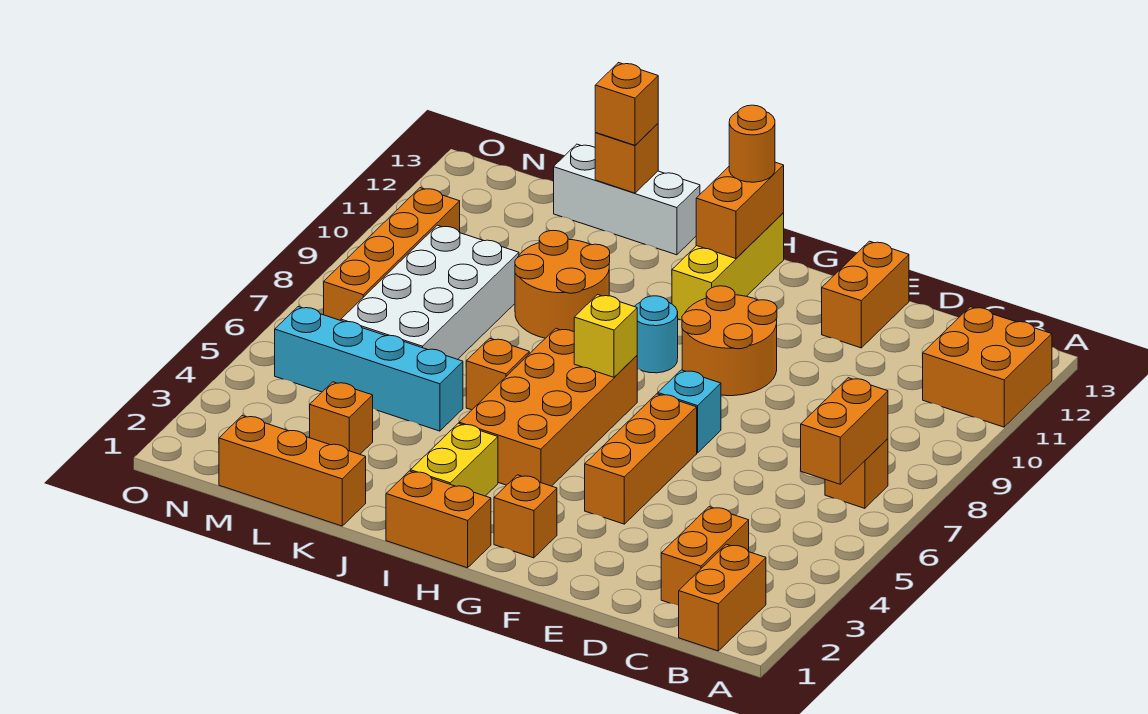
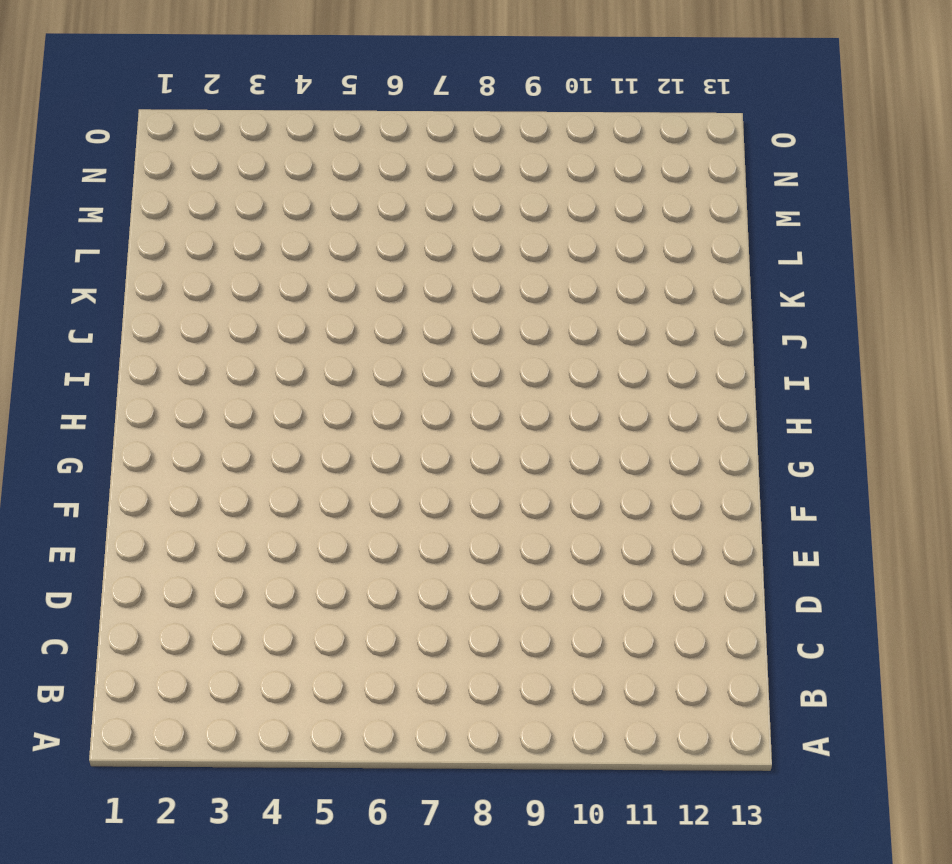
none -> orange brick A11:B12 level 1
none -> orange brick B1:B2 level 1
none -> orange brick B7 level 1

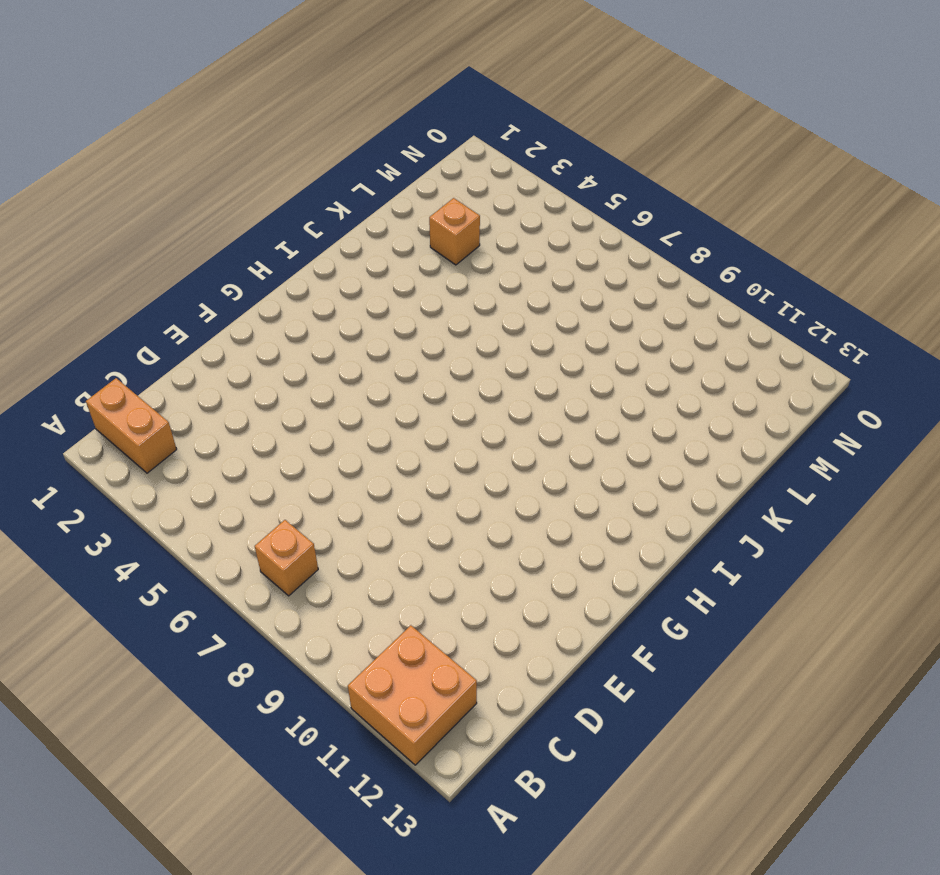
none -> orange brick C2:C3 level 1
none -> orange brick E12:E13 level 1
none -> orange brick F4:F6 level 1

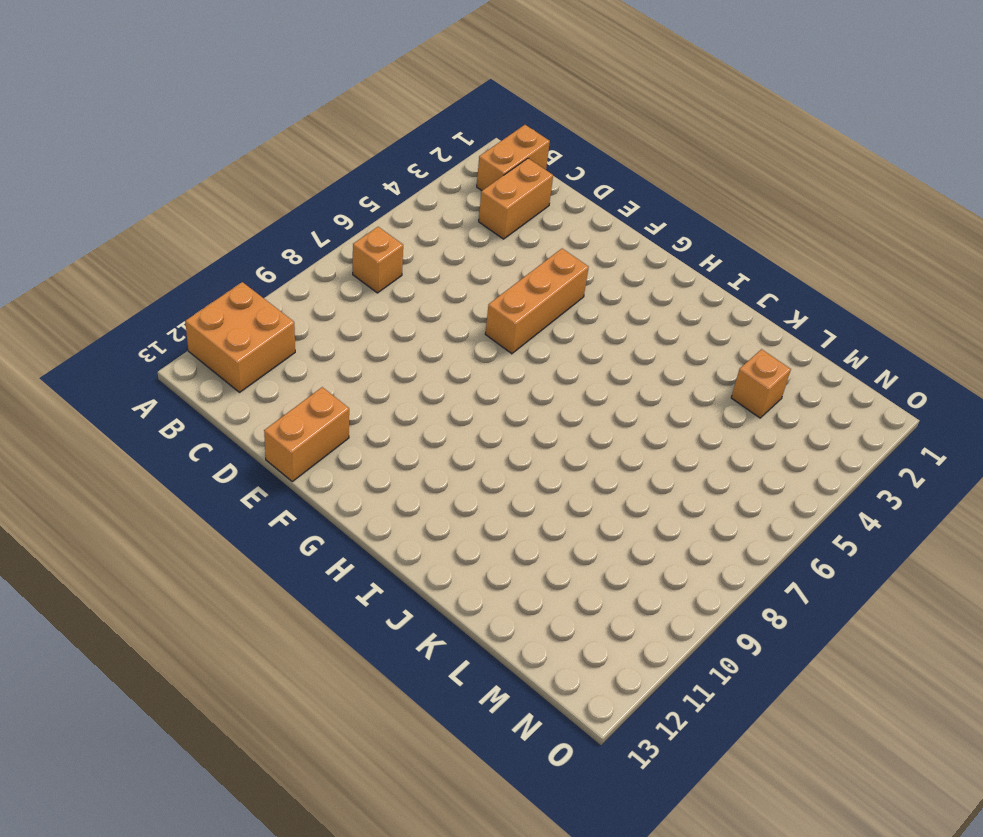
none -> cyan brick F7 level 1
none -> orange round brick F9:G10 level 1
none -> orange brick G2 level 1

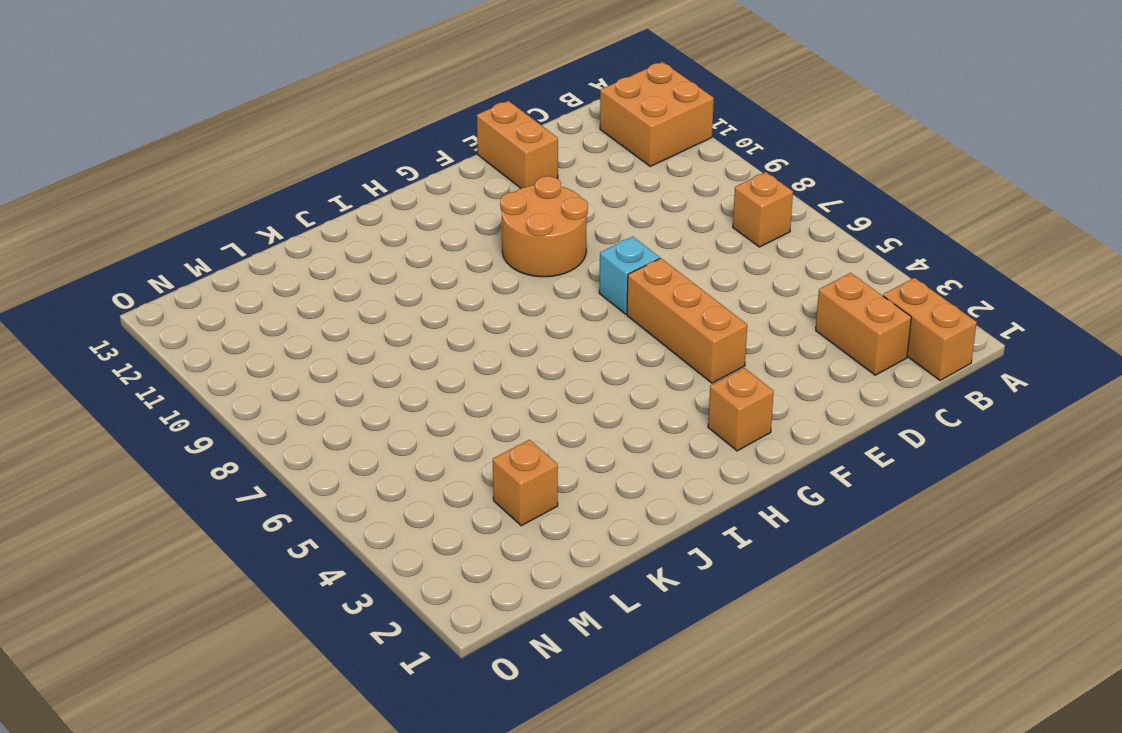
none -> orange brick H1:I1 level 1
none -> orange brick H4:I7 level 1
none -> cyan round brick H9 level 1

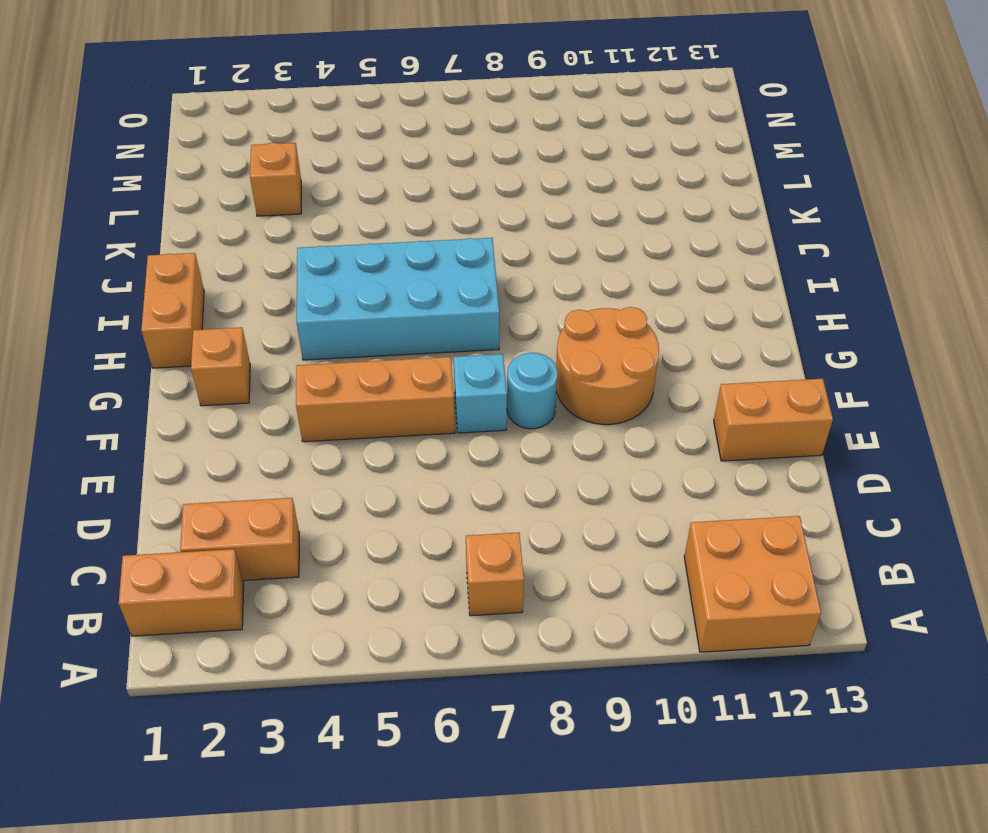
cyan round brick F8 level 1 -> cyan round brick H9 level 1
cyan brick H4:I7 level 1 -> orange brick H4:I7 level 1
none -> yellow brick H11:H13 level 1
none -> yellow brick I2:I3 level 1
none -> orange brick J6 level 1

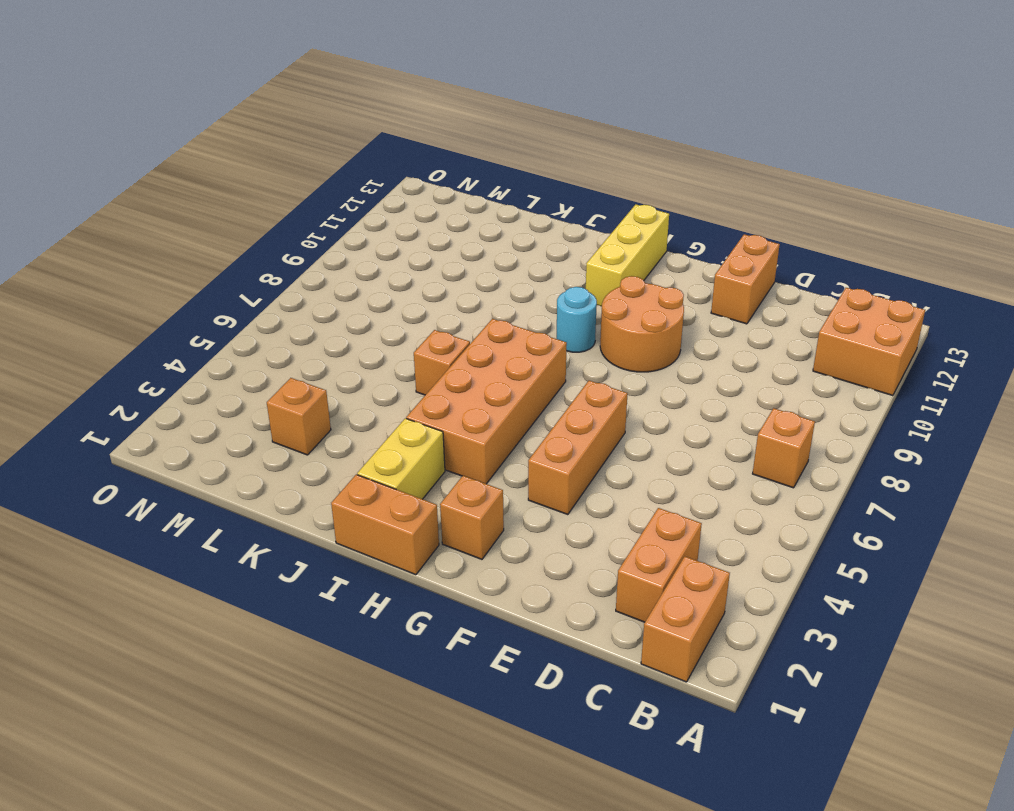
none -> cyan brick F7 level 1
none -> orange round brick J9:K10 level 1
none -> white brick J13:L13 level 1

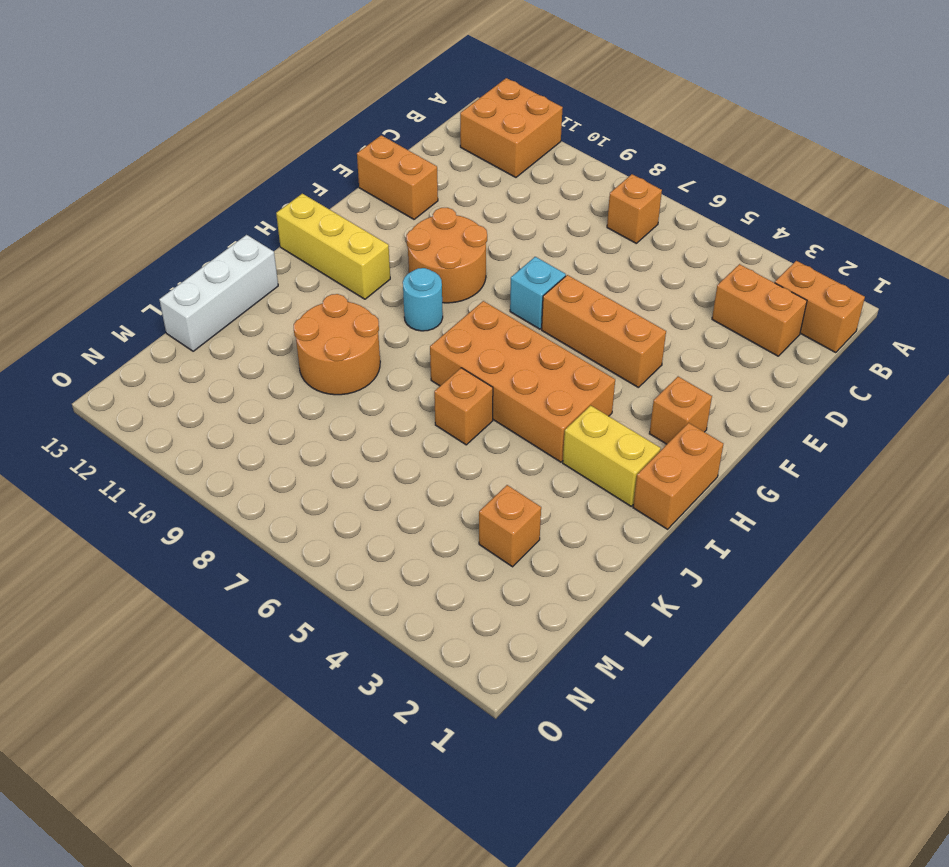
none -> orange brick K1:M1 level 1
none -> cyan brick K5:N5 level 1
none -> white brick L6:M9 level 1

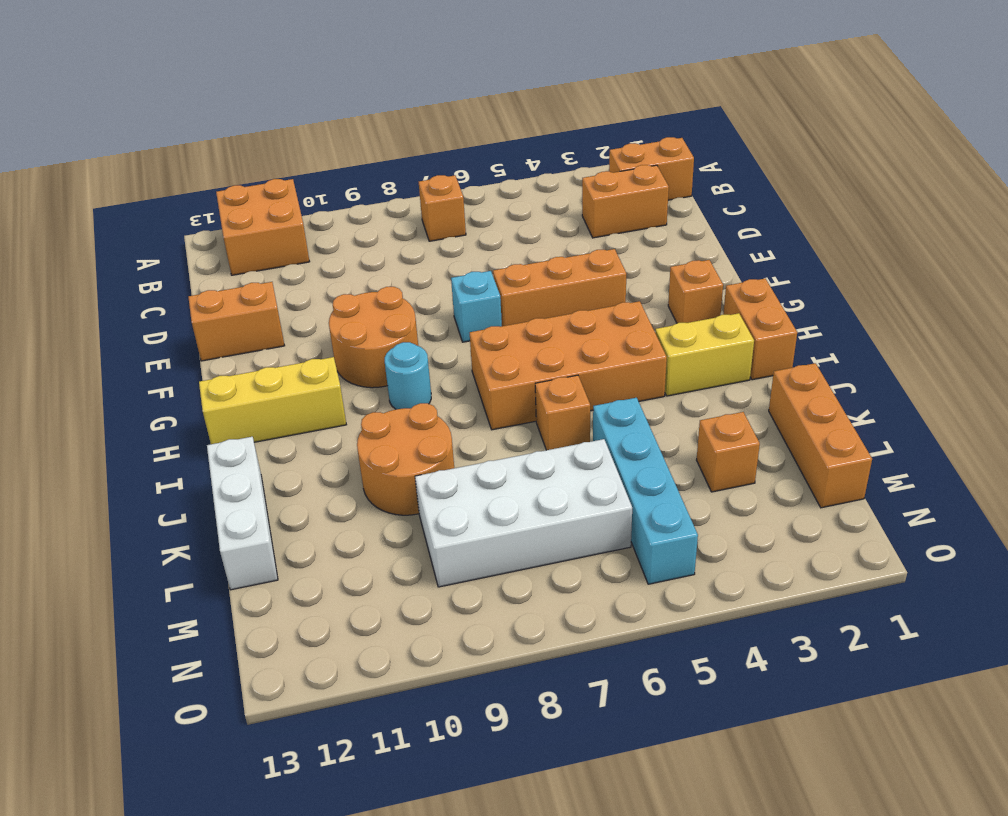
none -> orange brick N7:N10 level 1
none -> orange brick B6:B7 level 2
none -> yellow brick H7 level 2

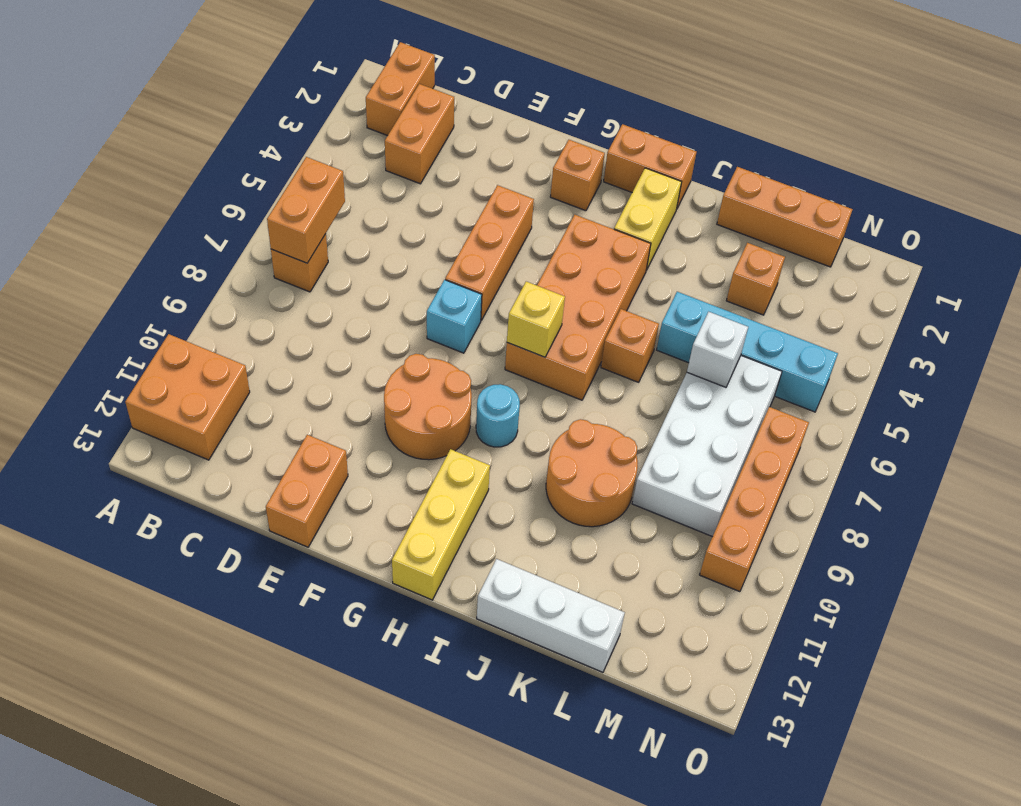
white brick L6 level 2 -> none
none -> orange brick H12:H13 level 2
none -> orange brick K13 level 2
none -> orange round brick H13 level 3

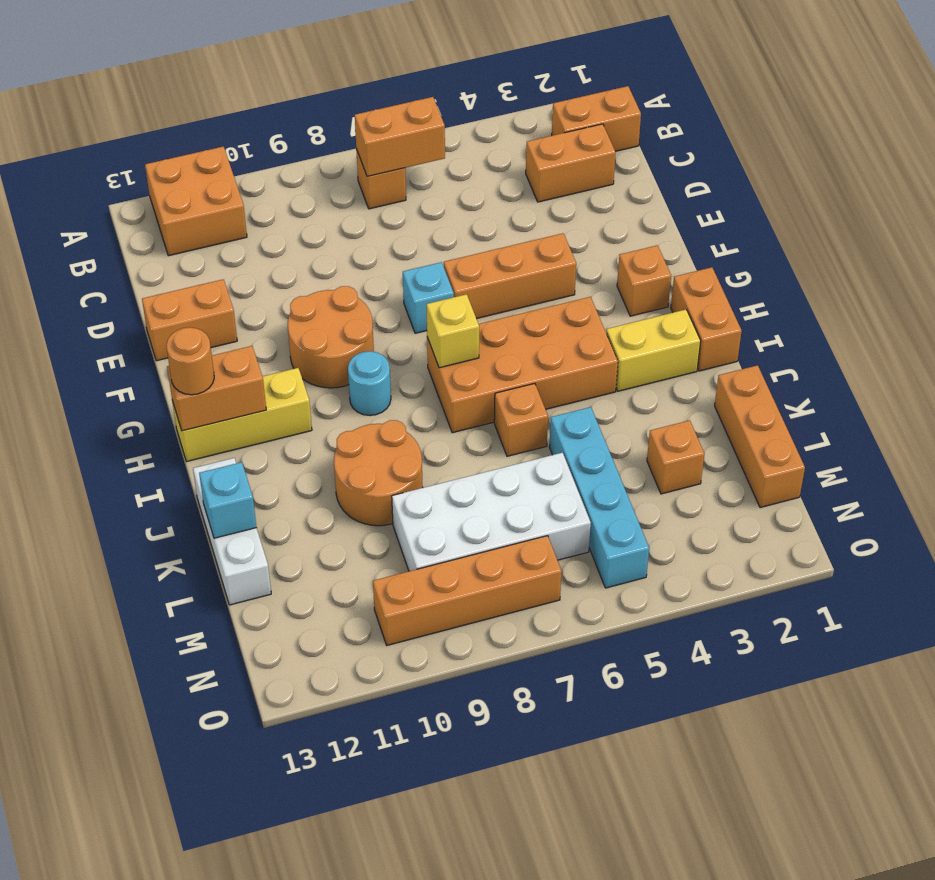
cyan brick K13 level 2 -> orange brick K13 level 2
none -> orange brick K13 level 3

